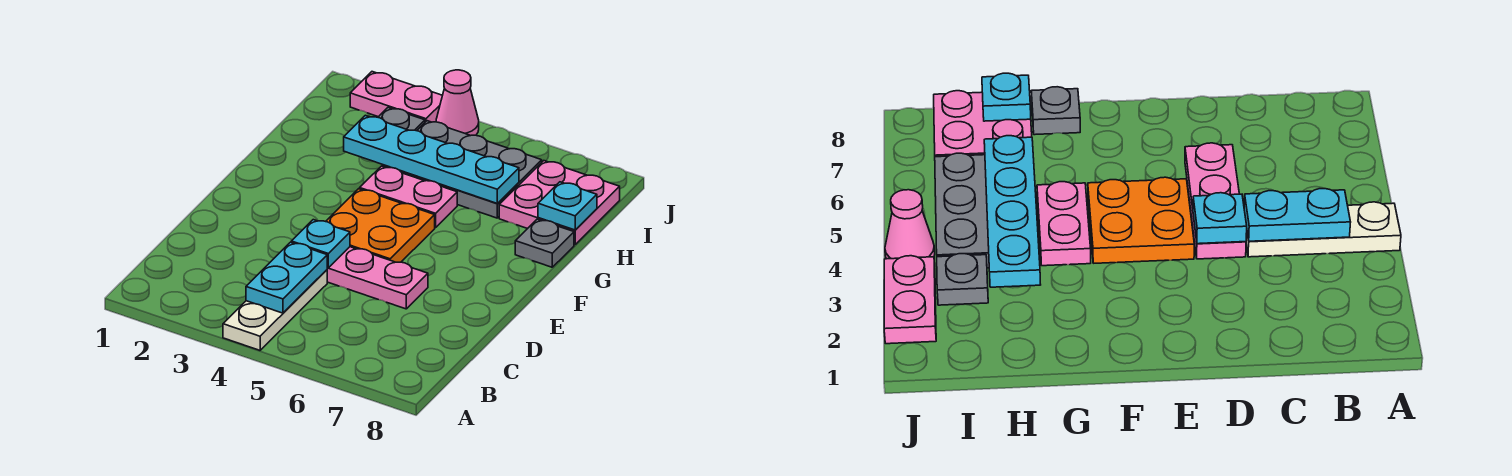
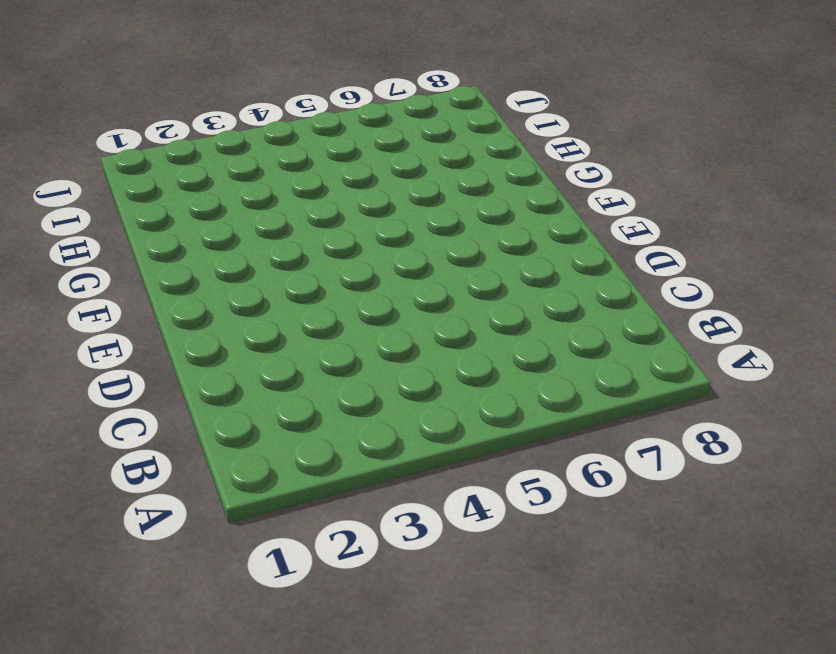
none -> white plate A4:C4 level 1
none -> pink plate D4:D6 level 1
none -> orange plate E4:F5 level 1

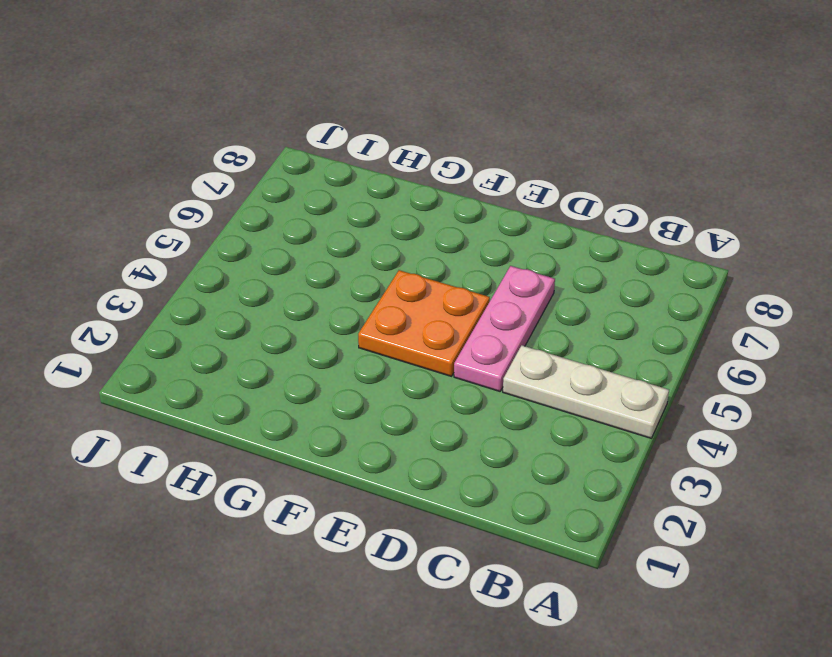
none -> pink plate G4:G5 level 1
none -> grey plate G8 level 1
none -> grey plate H4:I6 level 1

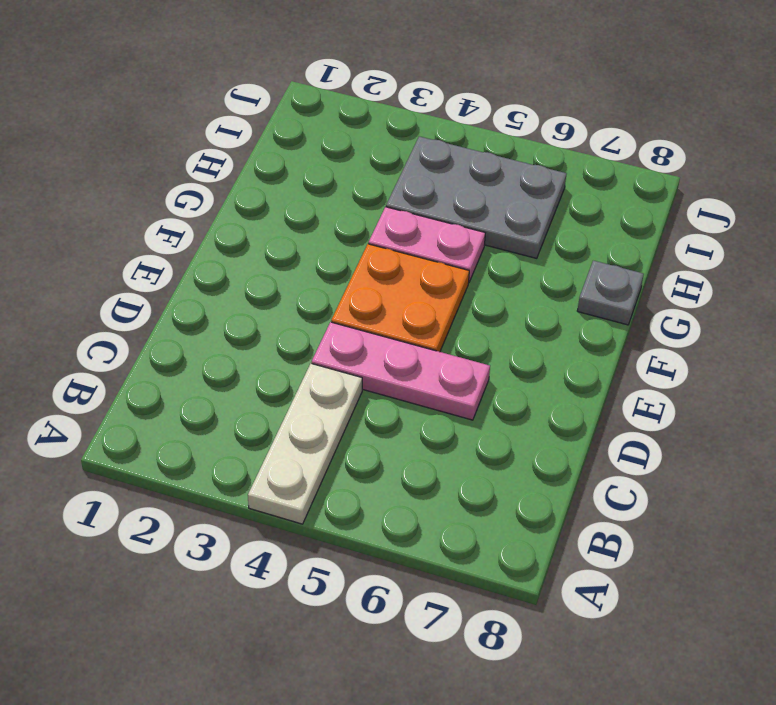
none -> pink plate H7:I8 level 1
none -> grey plate I3 level 1
none -> pink plate J2:J3 level 1

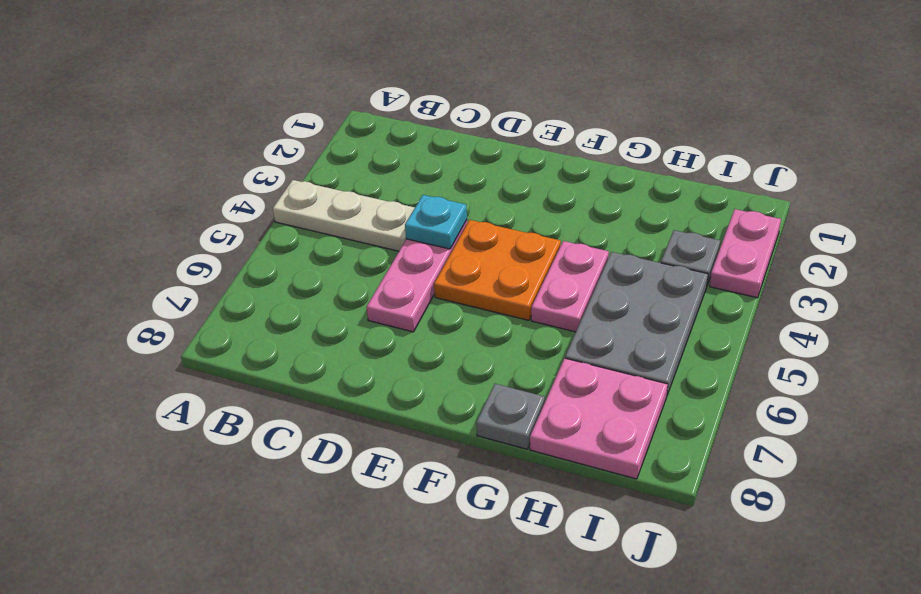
none -> pink cone J4 level 1
none -> cyan plate B4:C4 level 2
none -> cyan plate H3:H6 level 2

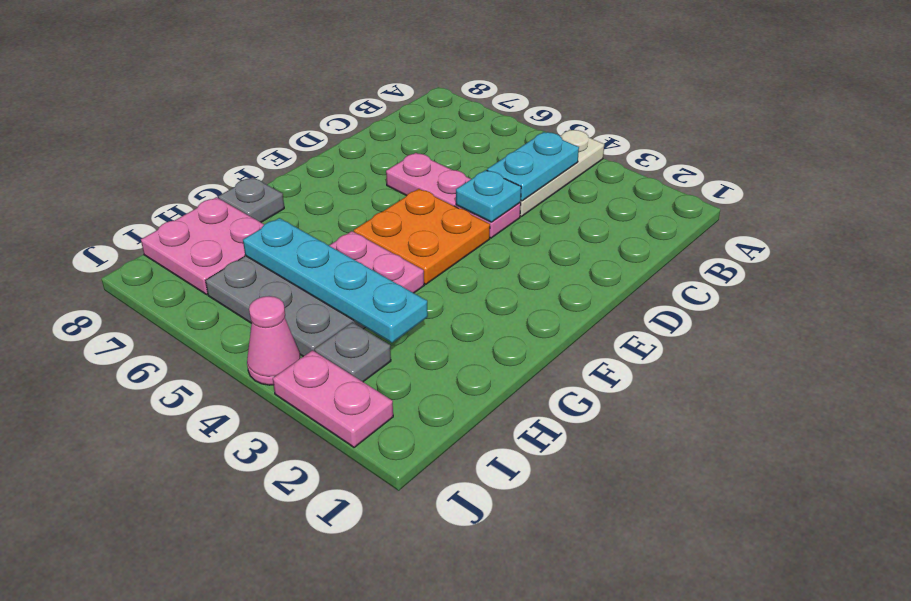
none -> cyan plate H8 level 2

